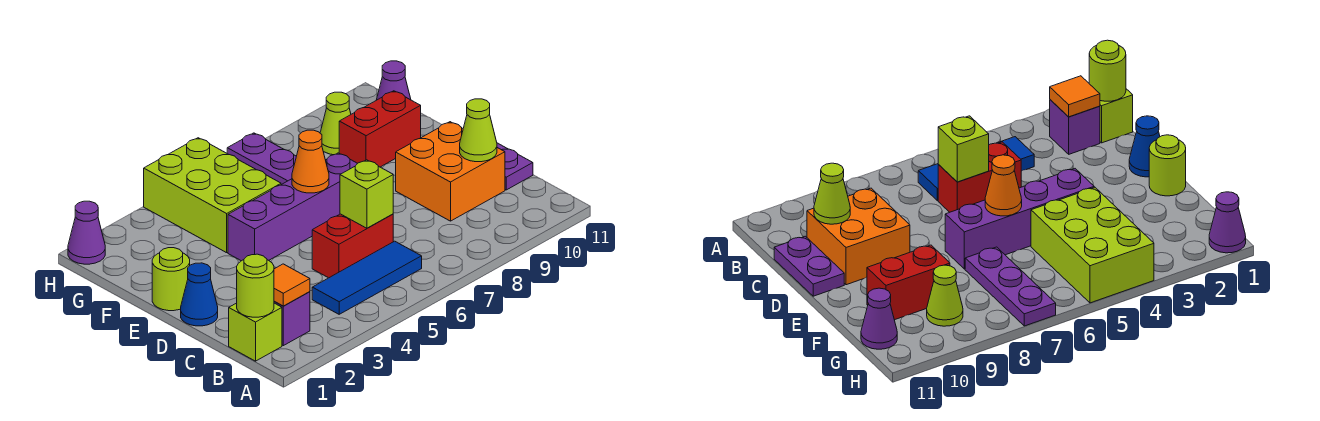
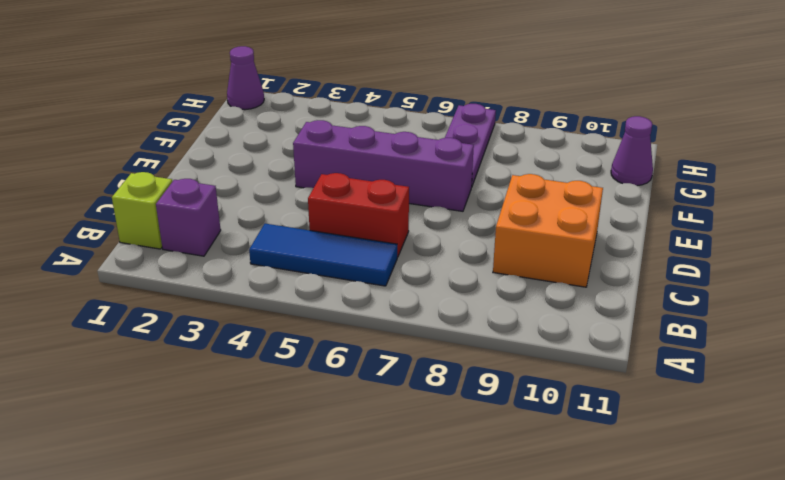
none -> purple plate C11:D11 level 1
none -> blue cone D1 level 1
none -> lime round brick E1 level 1

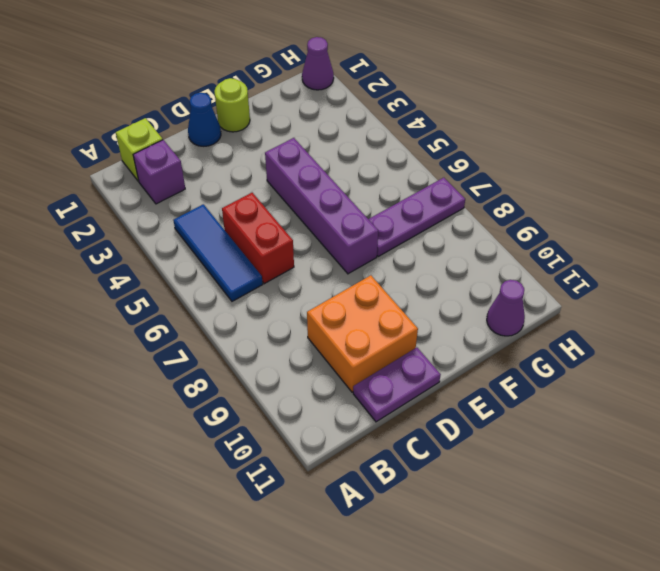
none -> lime brick F4:H5 level 1
none -> red brick F9:F10 level 1
none -> lime cone G9 level 1

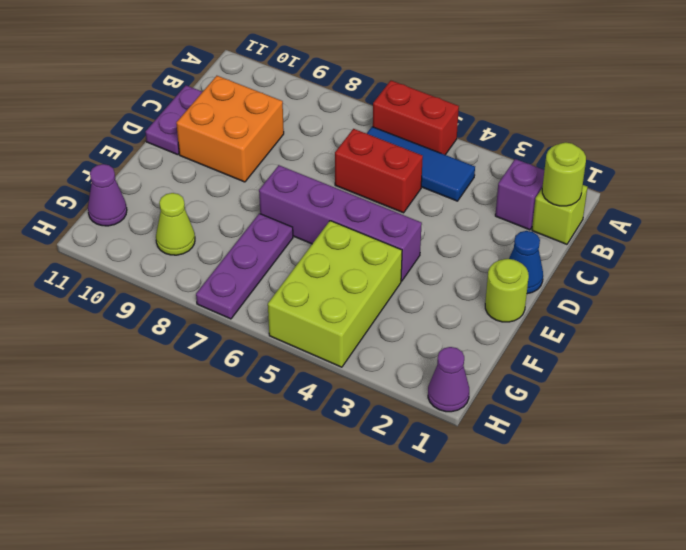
red brick A5:A6 level 1 -> red brick F9:F10 level 1
none -> orange tile B2 level 2
none -> lime brick C6 level 2
none -> lime cone C10 level 2

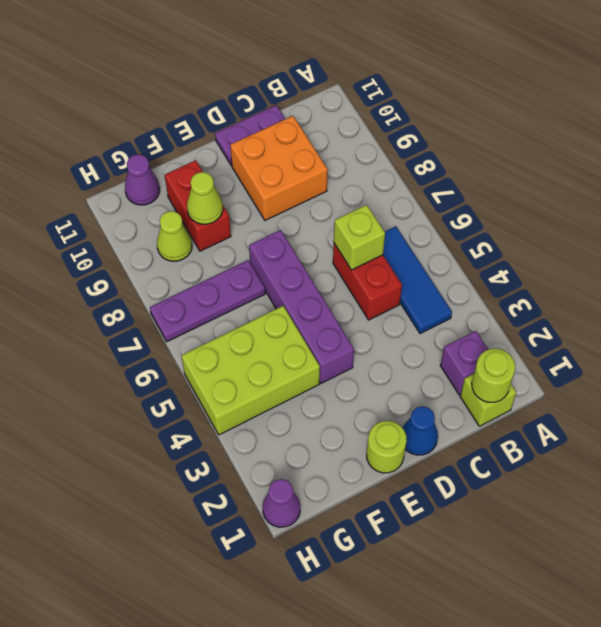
lime cone F9 level 2 -> lime cone C10 level 2
none -> orange tile B2 level 2
none -> orange cone E6 level 2

